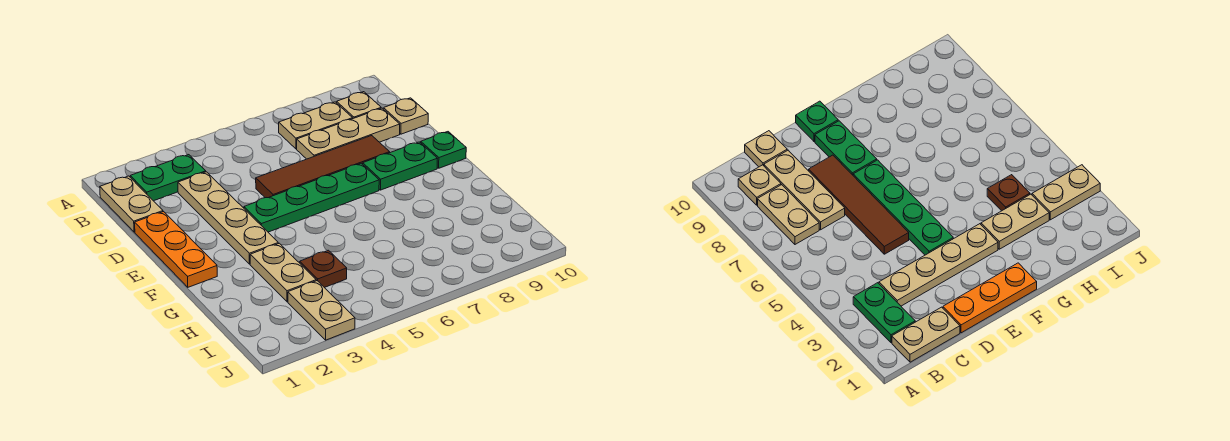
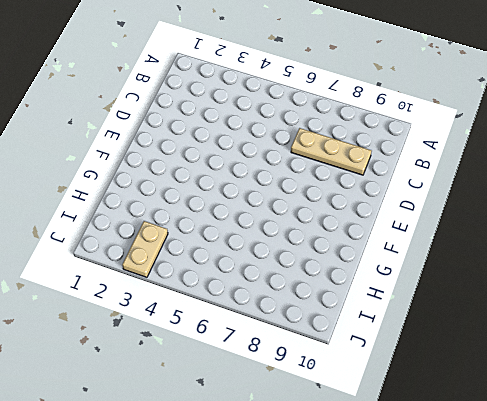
none -> tan plate B1:C1 level 1
none -> green plate B2:B3 level 1
none -> tan plate B7:B8 level 1

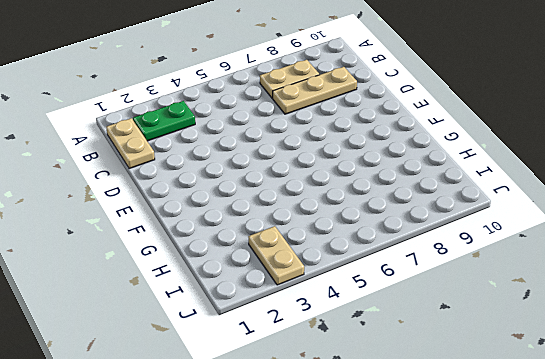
none -> tan plate B9 level 1
none -> tan plate C3:F3 level 1
none -> tan plate C10 level 1

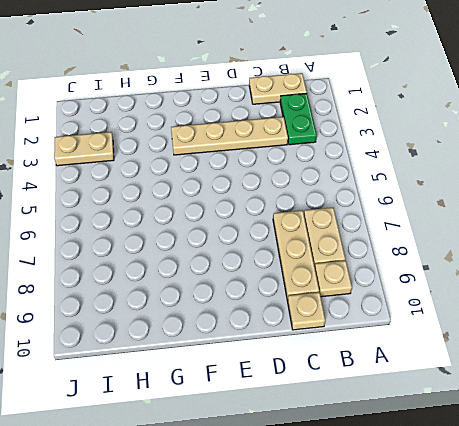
none -> orange plate D1:F1 level 1
none -> brown tile D5:D8 level 1
none -> green plate E4:E7 level 1

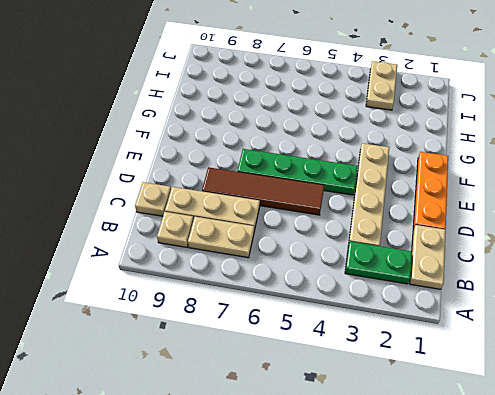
none -> green plate E8:E9 level 1
none -> green plate E10 level 1
none -> tan plate G3:H3 level 1

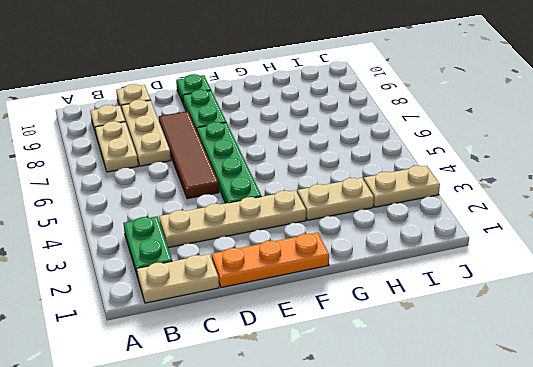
none -> brown plate H4 level 1

